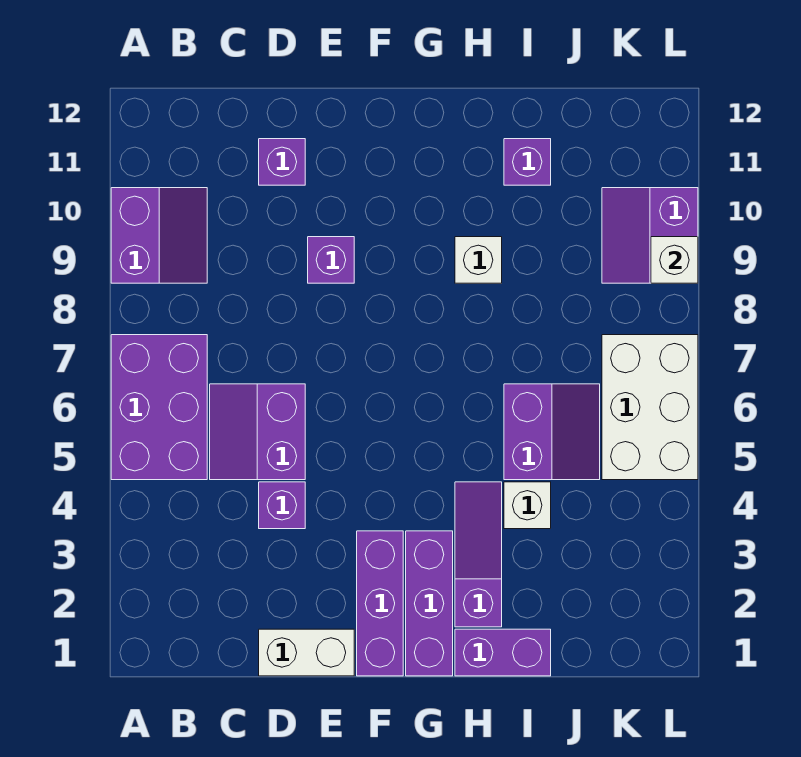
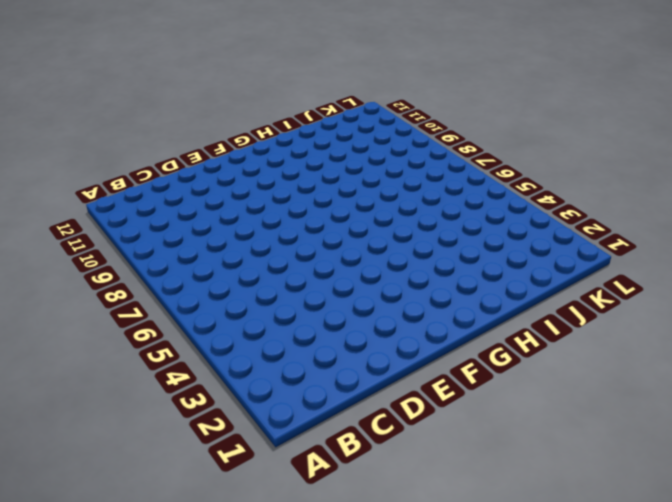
none -> purple brick A5:B7 level 1
none -> purple slope A9:B10 level 1 top A
none -> purple slope C5:D6 level 1 top D

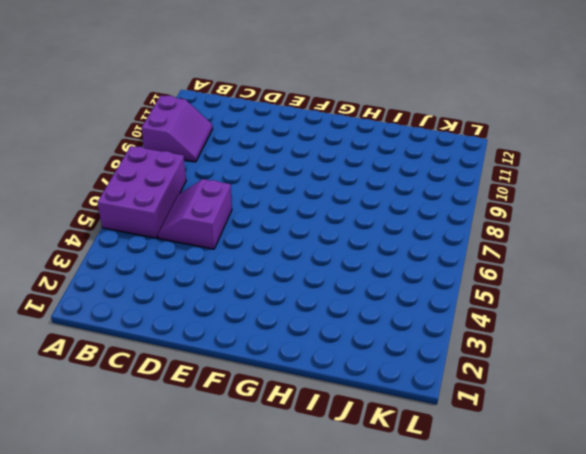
none -> white brick D1:E1 level 1
none -> purple brick D4 level 1
none -> purple brick D11 level 1

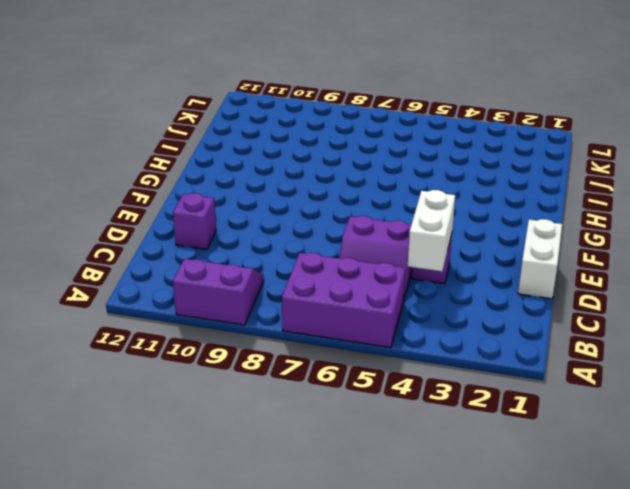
white brick C4:D4 level 2 -> none
none -> purple brick E9 level 1
none -> purple brick F1:F3 level 1
none -> purple brick G1:G3 level 1

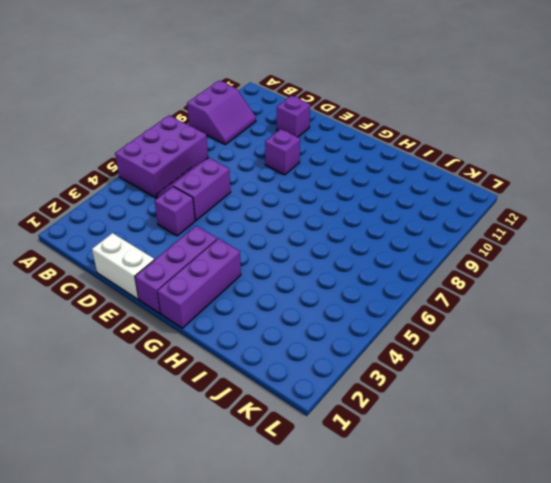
none -> purple brick H1:I1 level 1
none -> purple slope H2:H4 level 1 top 2
none -> white brick H9 level 1

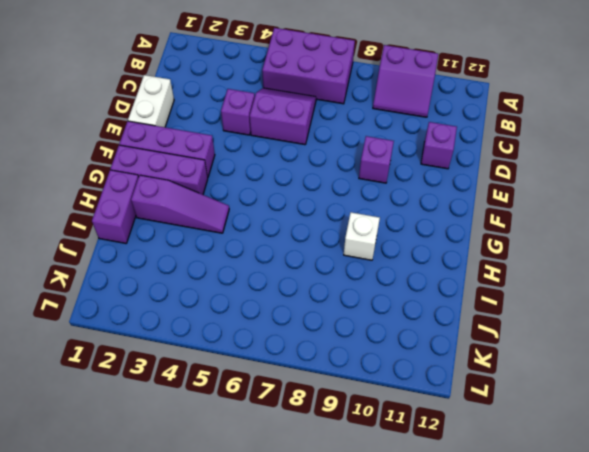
none -> white brick I4 level 1
none -> purple slope I5:J6 level 1 top I
none -> purple brick I11 level 1

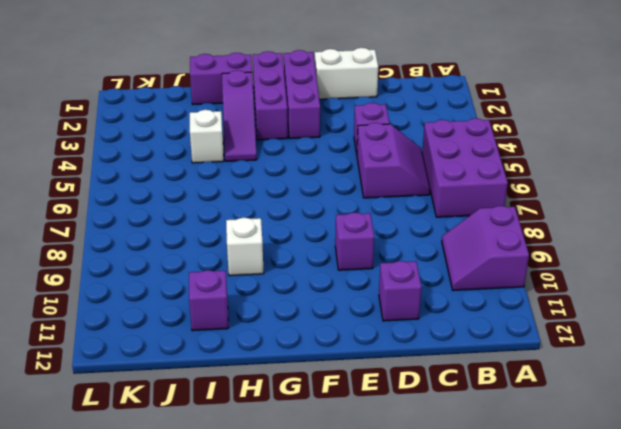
none -> purple slope I5:J6 level 1 top I
none -> white brick K5:L7 level 1
none -> purple slope K9:L10 level 1 top L

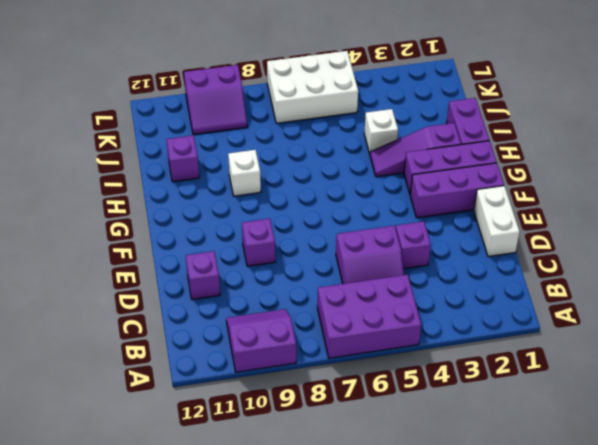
none -> purple slope I5:J6 level 1 top I
none -> white brick L9 level 2

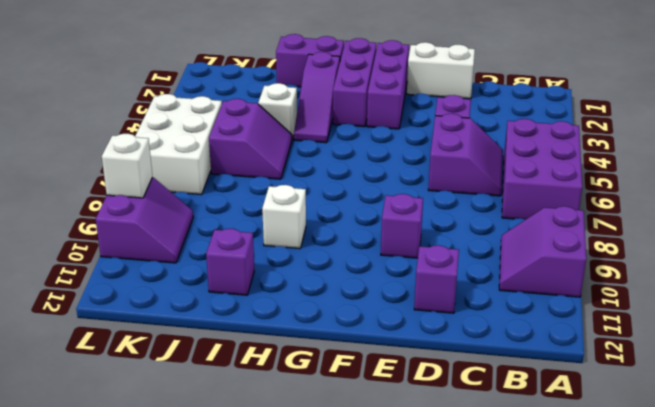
purple slope I5:J6 level 1 top J -> purple slope I5:J6 level 1 top I

